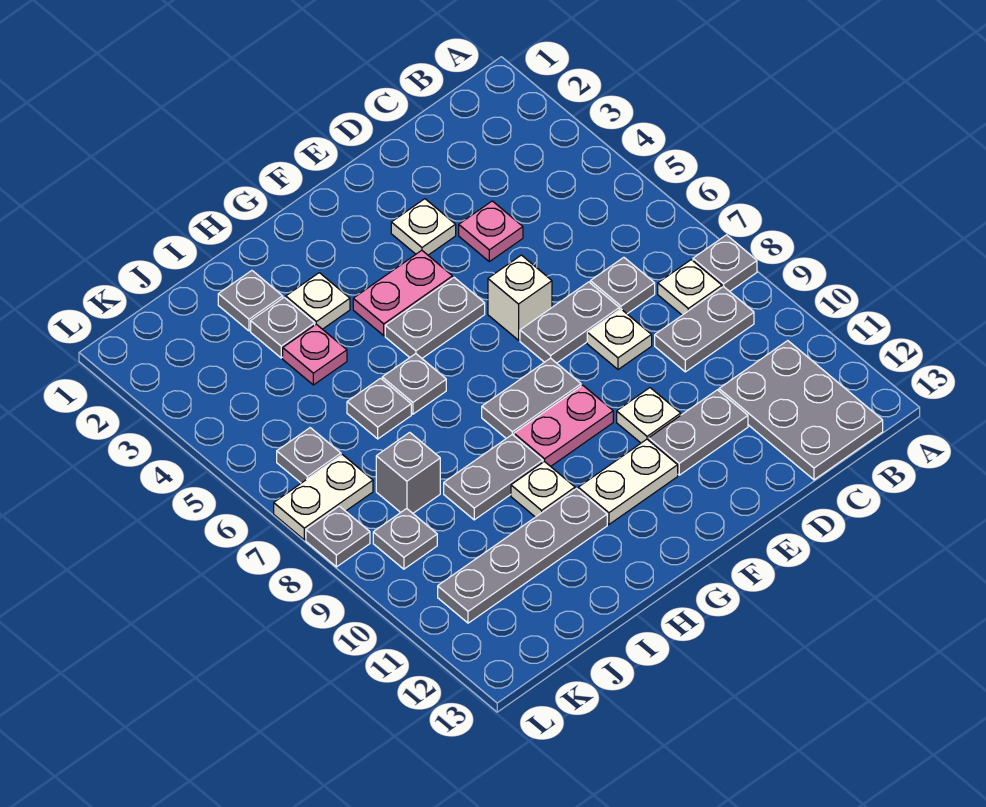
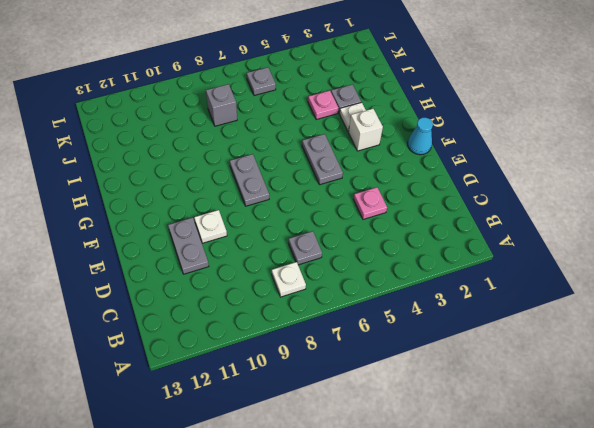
cyan cone F1 level 1 -> none
white brick G3 level 1 -> white brick E6 level 1
none -> grey plate A8 level 1
none -> grey plate B9:C9 level 1
none -> grey plate B11:C13 level 1
none -> grey plate D7:E7 level 1

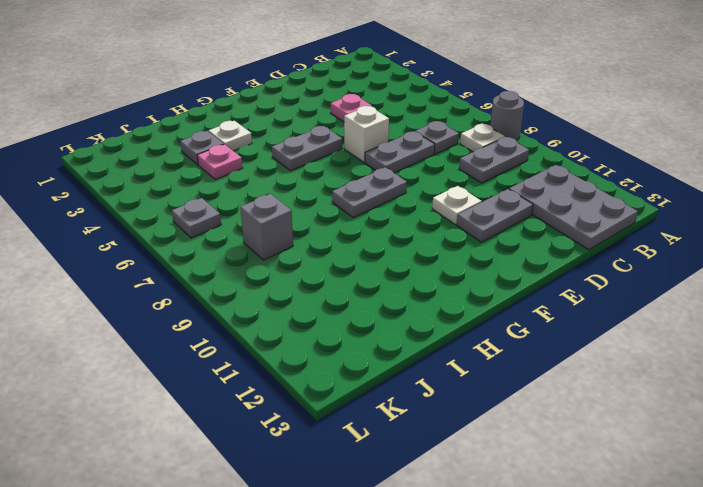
grey round brick A8 level 1 -> grey plate A8 level 1
none -> white plate D8 level 1
none -> white plate E3 level 1
none -> pink plate F4:G4 level 1
none -> pink plate F9:G9 level 1

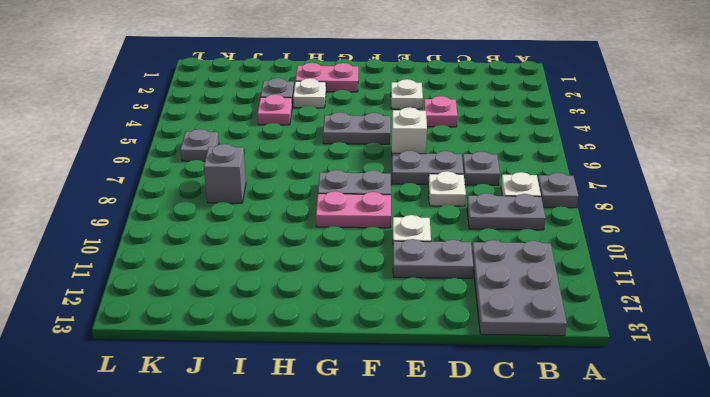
pink plate G2:H2 level 1 -> pink plate F4:G4 level 1
none -> white plate F11:G11 level 1
none -> grey plate H6 level 1
none -> grey plate H9:I9 level 1
none -> white plate H10 level 1

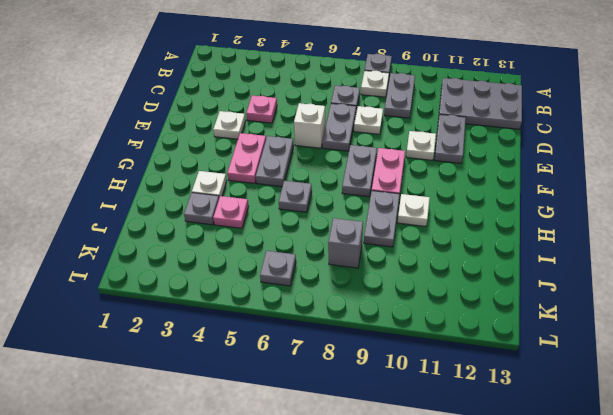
none -> white plate F11:G11 level 1
none -> grey plate H11:K11 level 1
none -> grey plate I2 level 1
none -> grey plate I6 level 1

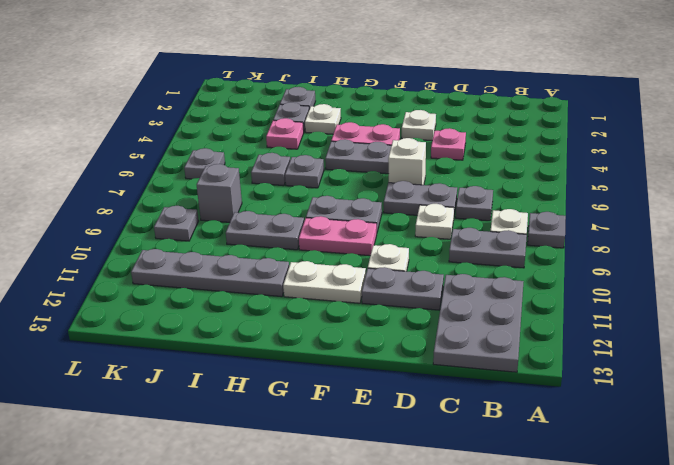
none -> white plate H10 level 1
none -> white plate K7:L7 level 1
none -> grey plate L8 level 1

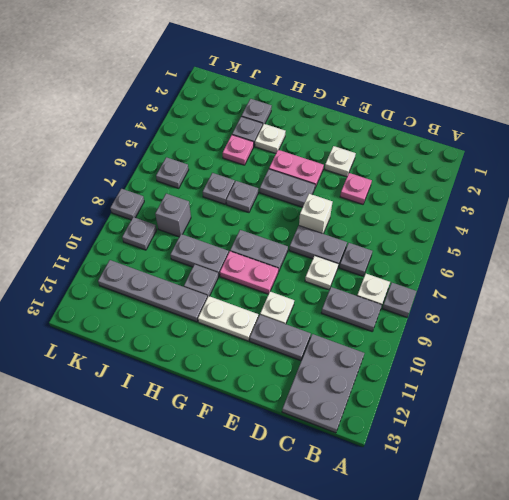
grey plate H10 level 1 -> white plate H10 level 1
none -> white plate K7:L7 level 1

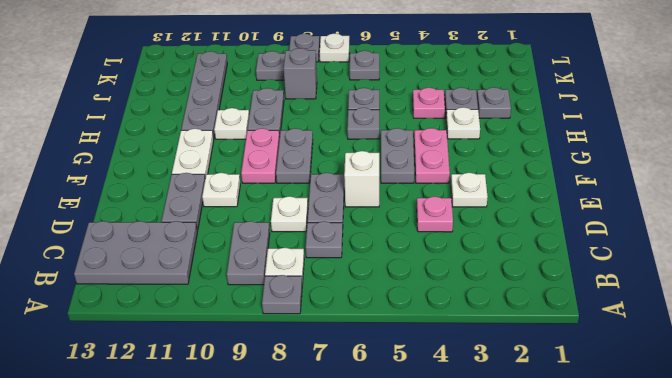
white plate L7 level 1 -> white plate K7:L7 level 1

